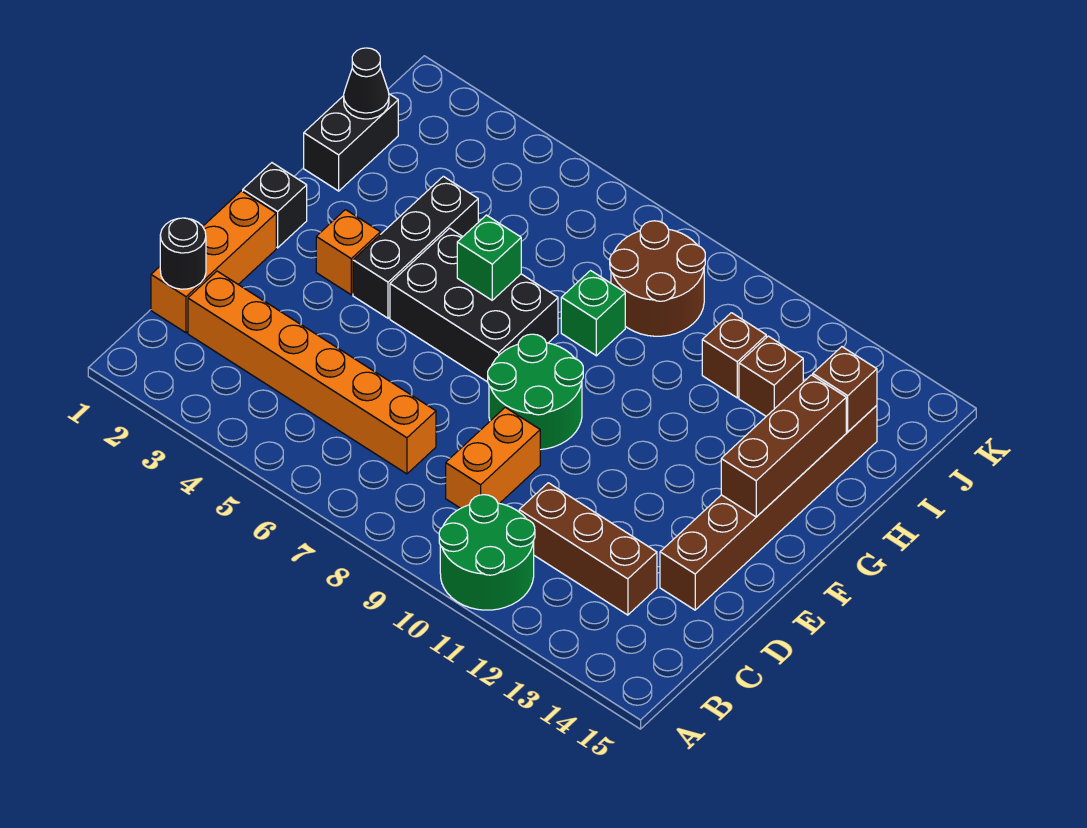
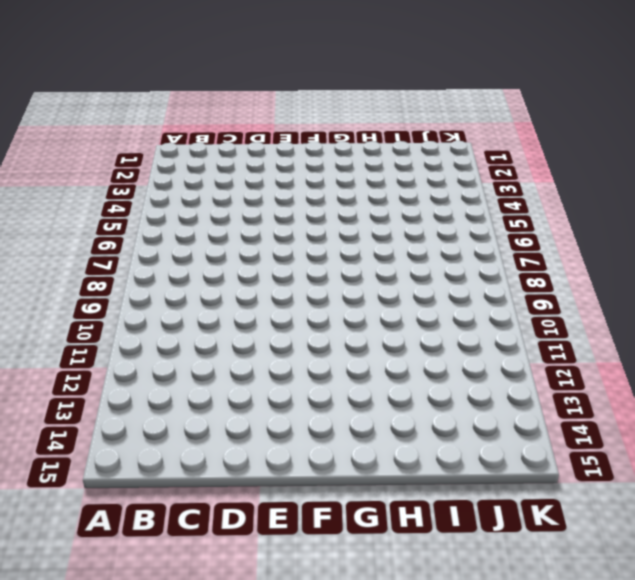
none -> green round brick A10:B11 level 1
none -> orange brick C1:E1 level 1
none -> orange brick C2:C7 level 1

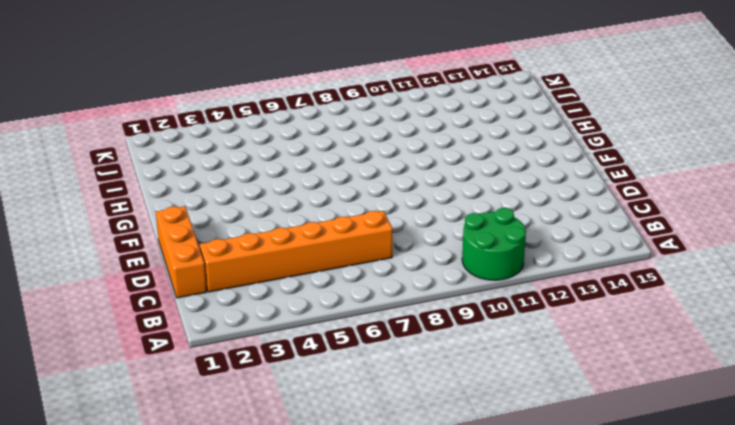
none -> orange brick C9:D9 level 1
none -> brown brick C11:C13 level 1
none -> brown brick D14:I14 level 1

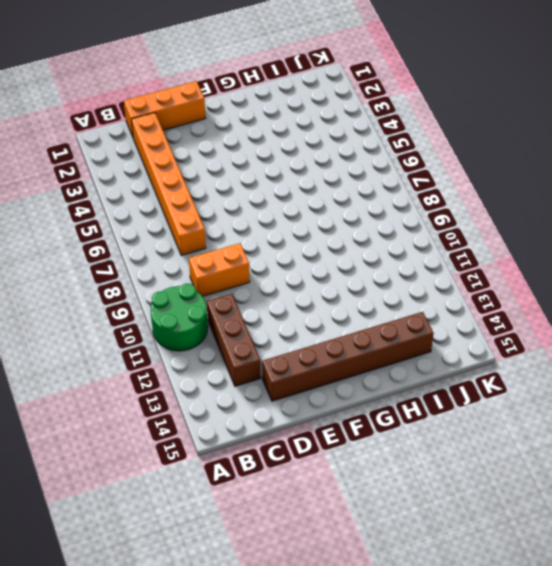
none -> green round brick E8:F9 level 1
none -> black brick F1 level 1
none -> orange brick F3 level 1

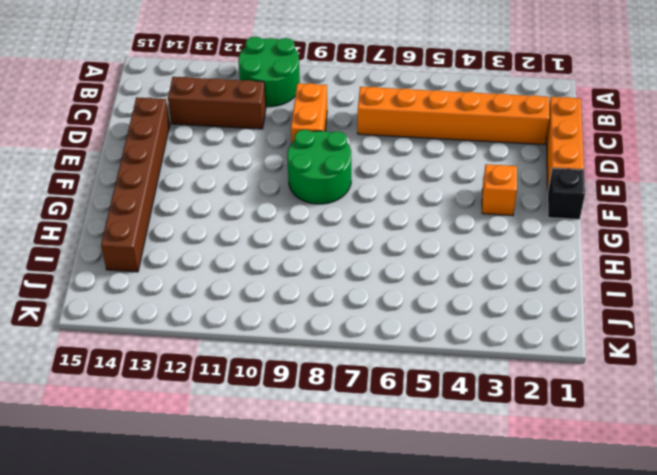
none -> black brick F4:H4 level 1
none -> black brick F5:G7 level 1
none -> black brick H1:I1 level 1

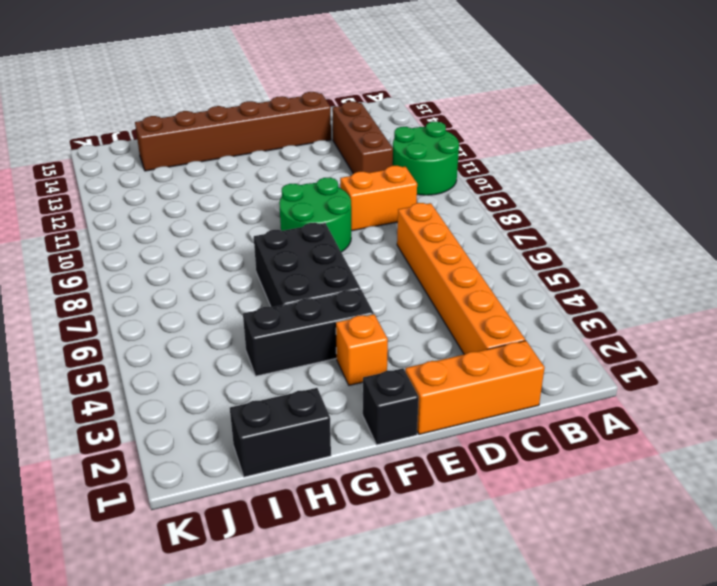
none -> green brick H8 level 1
none -> brown round brick I8:J9 level 1
none -> brown brick I11 level 1

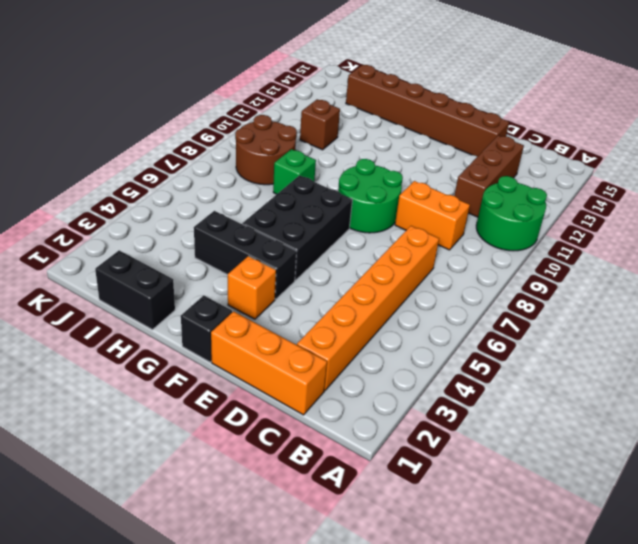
none -> brown brick I12 level 1
none -> black round brick C1 level 2
none -> brown brick F14:H14 level 2

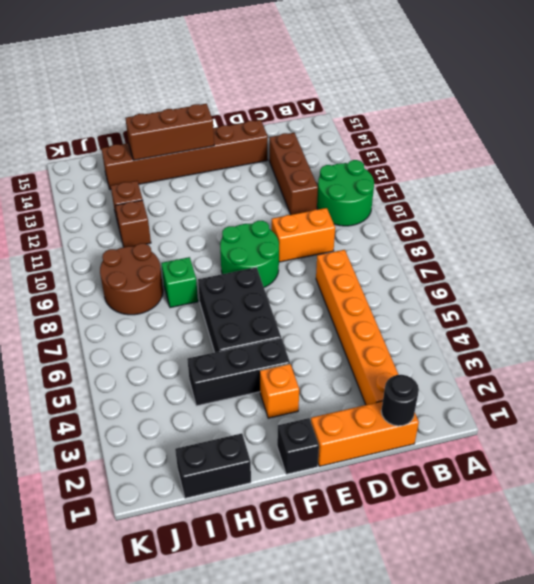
none -> green brick G6 level 2
none -> black cone I1 level 2
none -> brown brick I14 level 2

